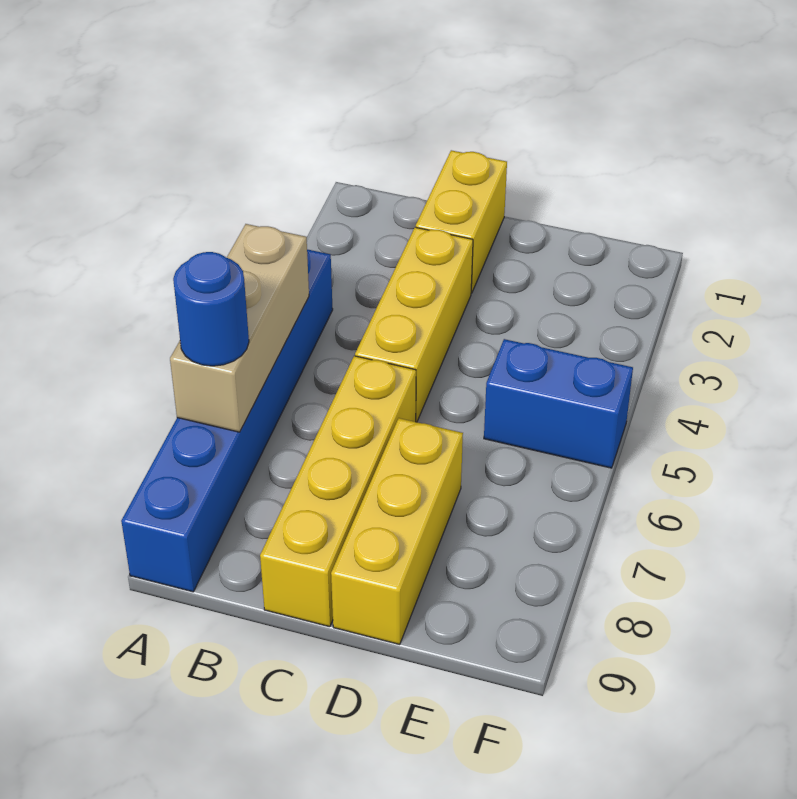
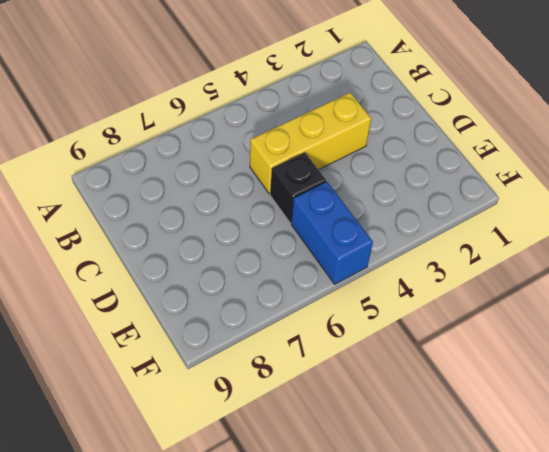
black brick D5 level 1 -> none
none -> blue brick A4:A9 level 1
none -> yellow brick C1:C2 level 1

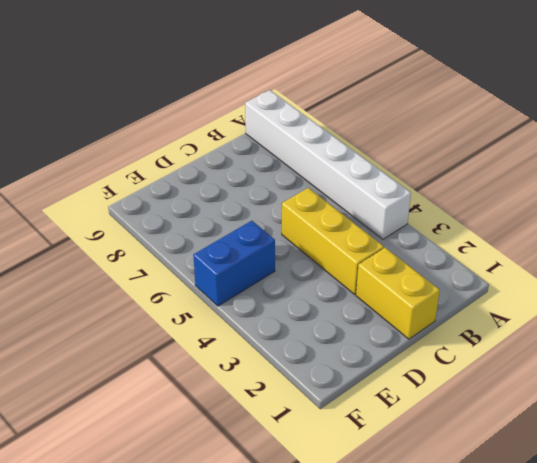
white brick A4:A9 level 1 -> blue brick A4:A9 level 1
none -> yellow brick C6:C9 level 1
none -> yellow brick D7:D9 level 1

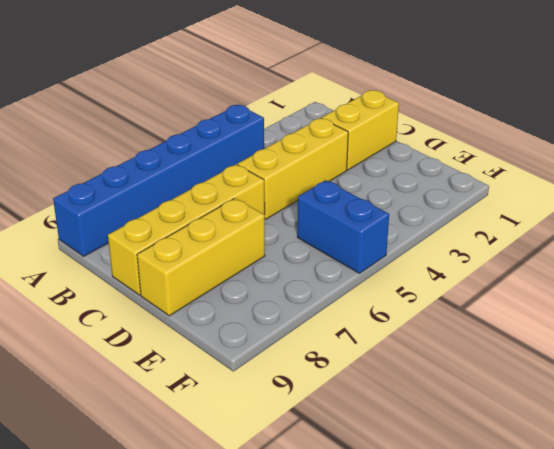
none -> tan brick A5:A7 level 2
none -> blue round brick A7 level 3

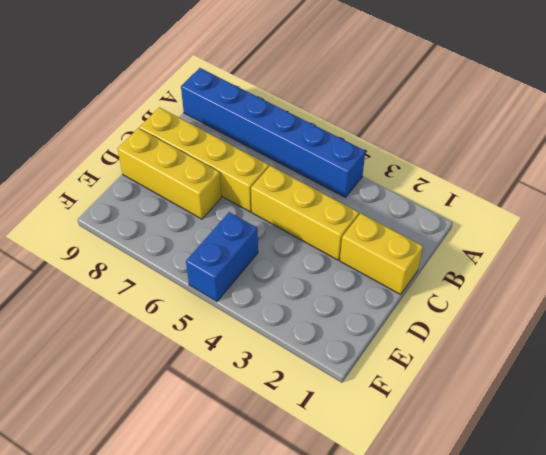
none -> tan brick A5:A7 level 2
none -> blue round brick A7 level 3

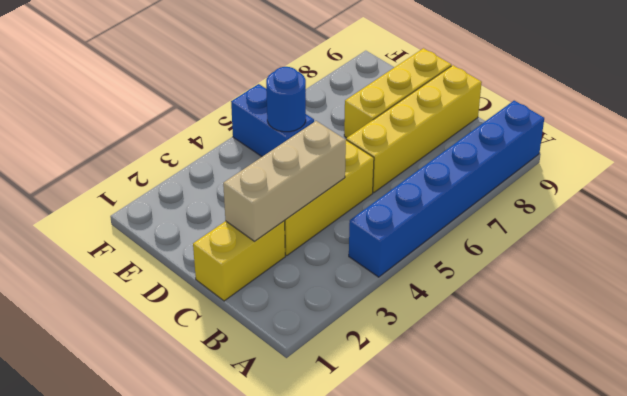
tan brick C2:C4 level 2 -> tan brick A5:A7 level 2
blue round brick E5 level 2 -> blue round brick A7 level 3

